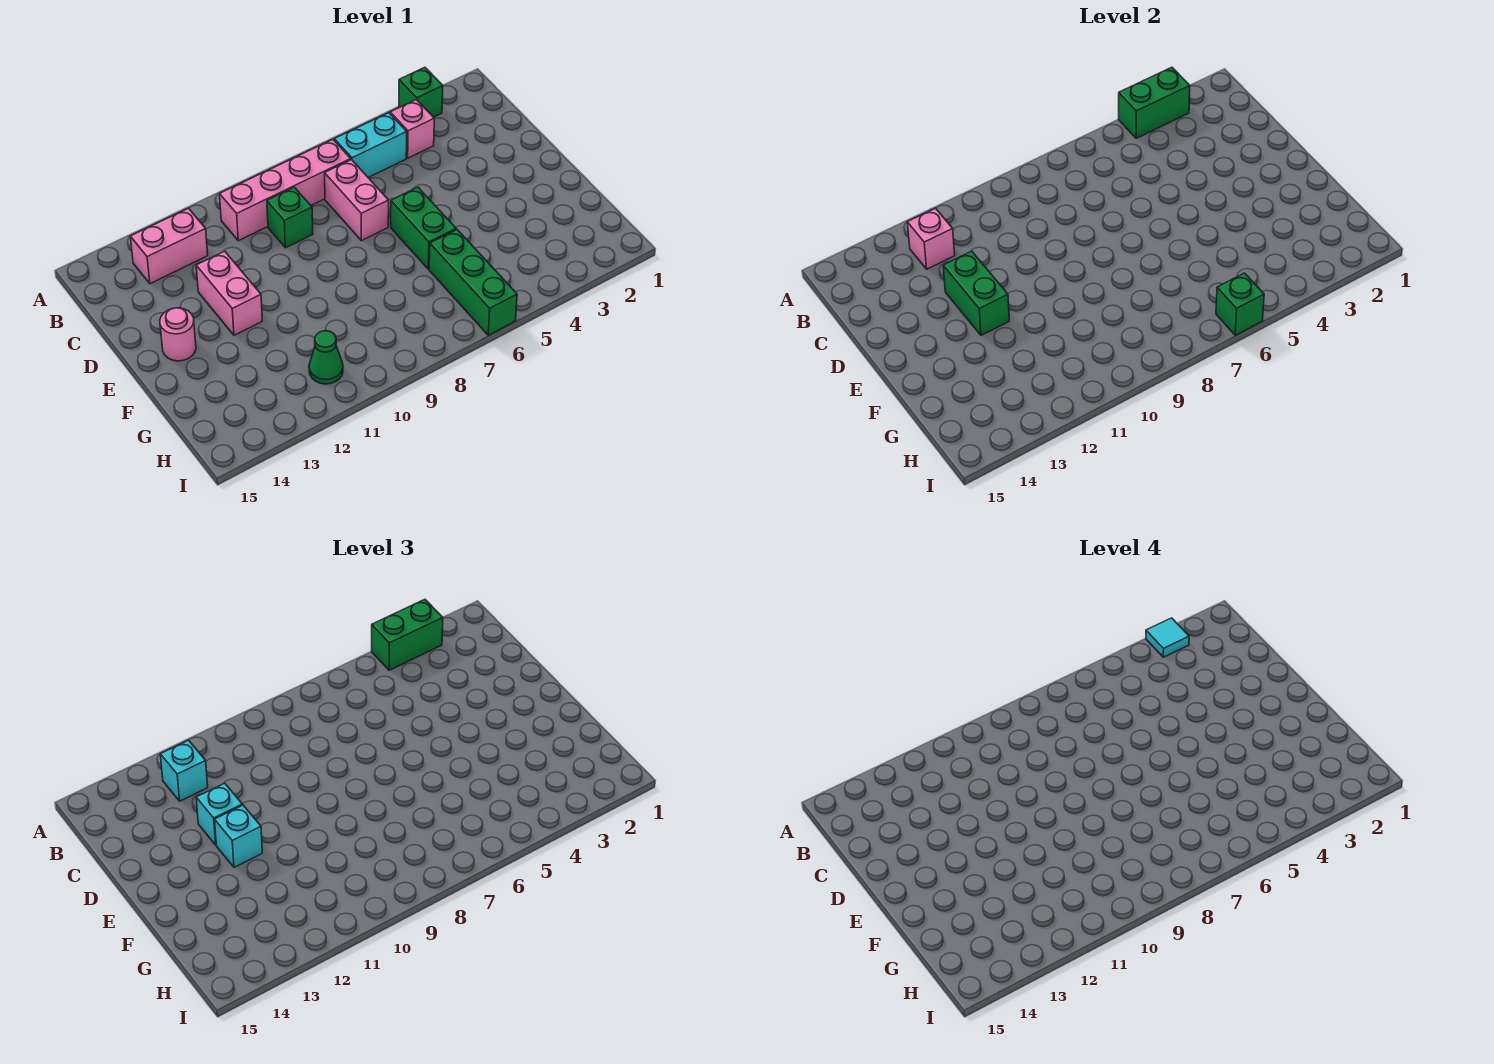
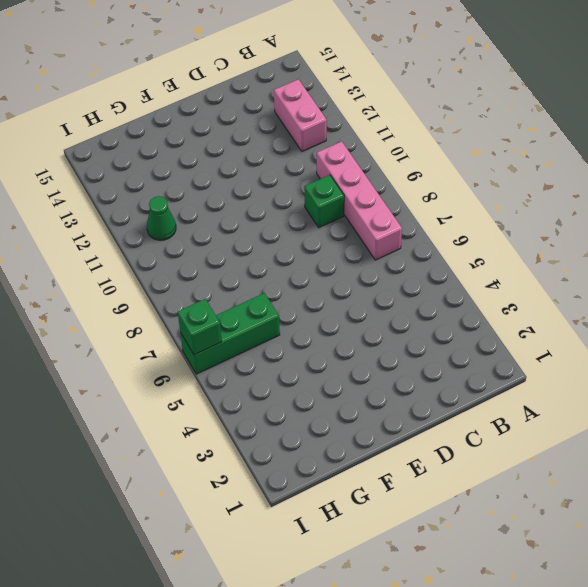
none -> green brick A3 level 1
none -> pink brick B4 level 1
none -> cyan brick B5:B6 level 1

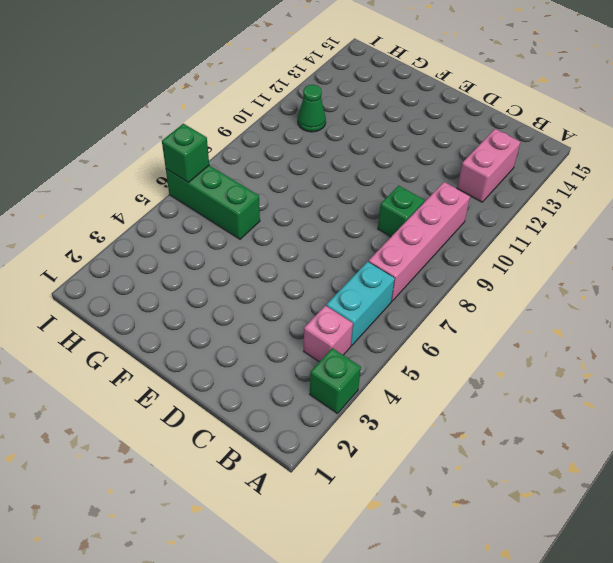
none -> pink brick C7:D7 level 1
none -> pink brick D12:E12 level 1
none -> green brick E6:F6 level 1

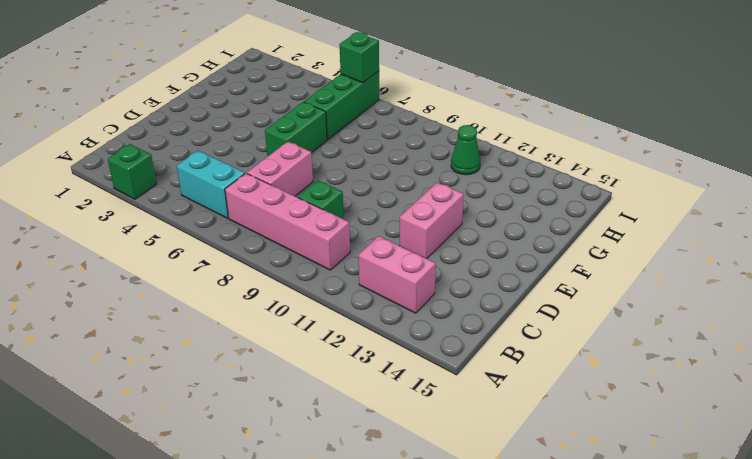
none -> pink brick B4 level 1
none -> pink round brick E14 level 1
none -> green brick A3:A4 level 2

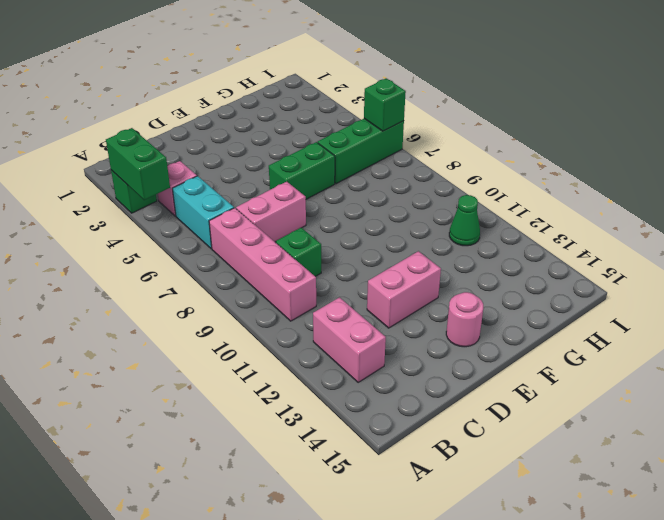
none -> pink brick B12 level 2
none -> green brick D12:E12 level 2
none -> green brick A3:A4 level 3

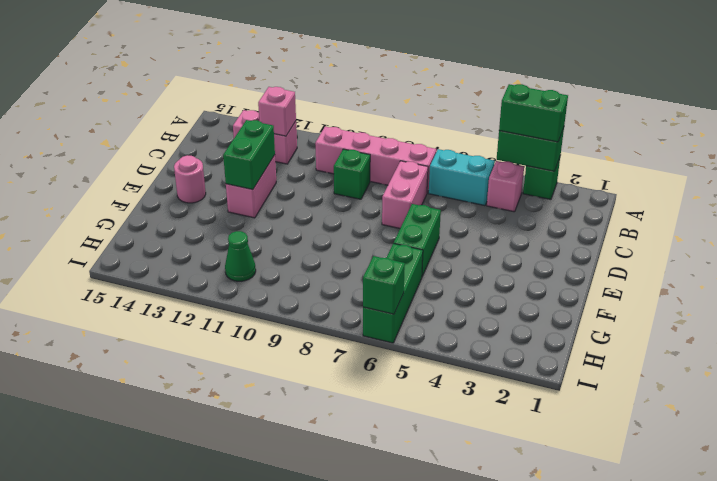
none -> cyan brick B12 level 3
none -> cyan brick D12 level 3
none -> cyan brick E12 level 3

